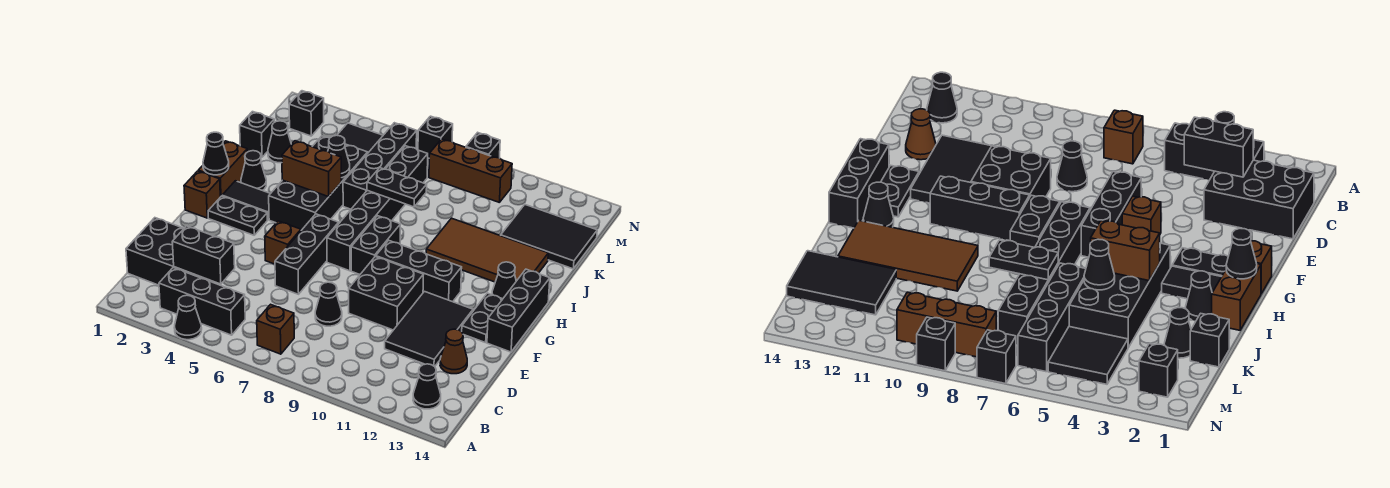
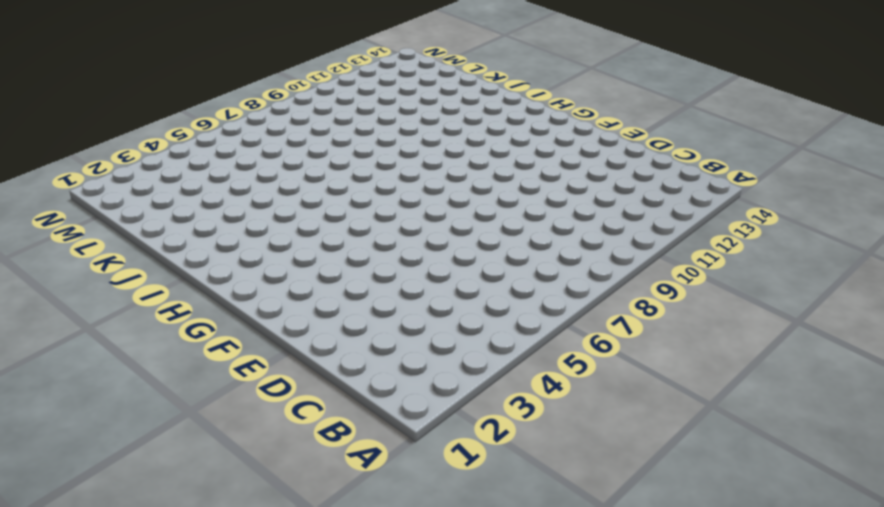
none -> black cone A4 level 1
none -> black brick B3:B5 level 1
none -> brown brick B7 level 1
none -> black cone B13 level 1

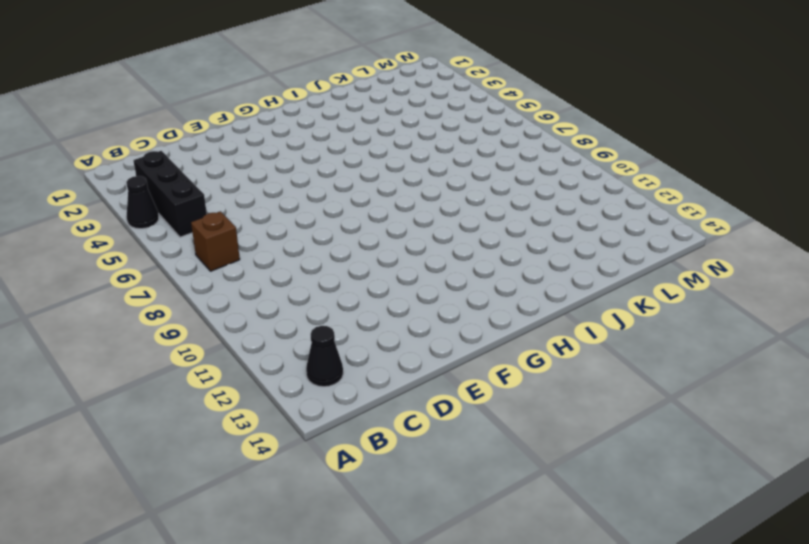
none -> black brick C1:D3 level 1
none -> black cone D8 level 1
none -> black tile D11:F12 level 1
none -> brown cone D13 level 1

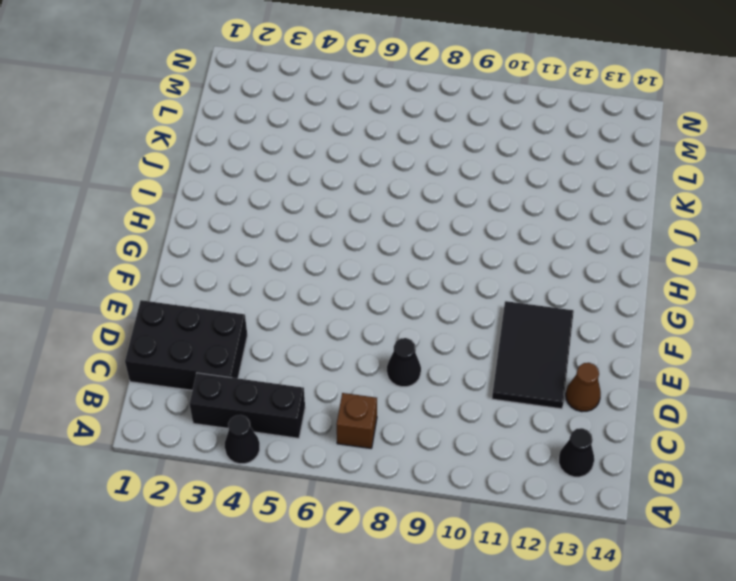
none -> black brick E6:G6 level 1
none -> black brick E9:F10 level 1
none -> brown brick F5 level 1
none -> black plate F13:G13 level 1

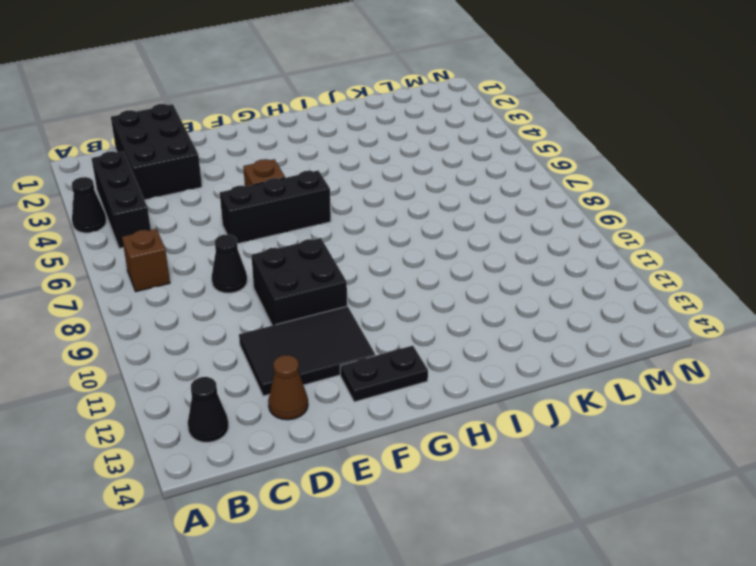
none -> black brick F14:H14 level 1
none -> brown brick G1 level 1
none -> black plate G2:G3 level 1
none -> black brick G7:L7 level 1

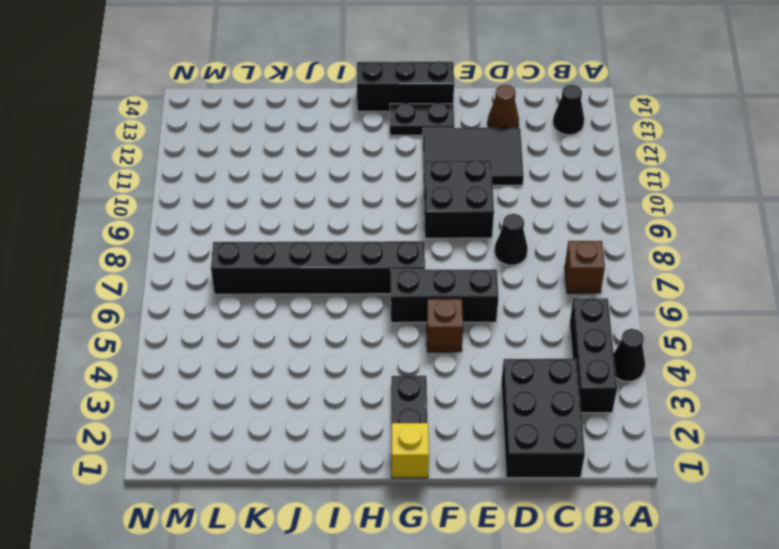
yellow brick G1 level 1 -> brown brick G1 level 1
none -> black brick G8:H8 level 1
none -> black brick G9:G11 level 1
none -> brown brick H1:I1 level 1
none -> black tile H2:H3 level 1

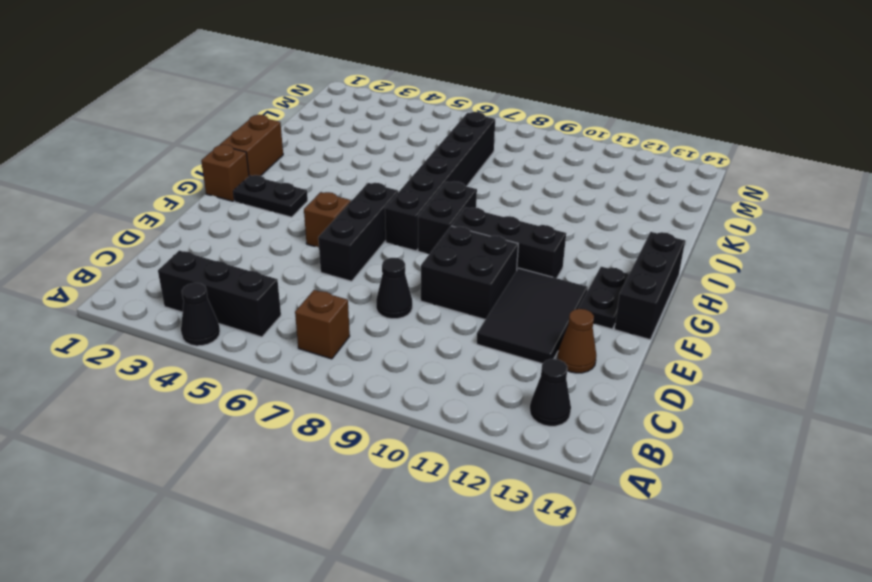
none -> black brick C1:D3 level 1
none -> black tile H2:H3 level 1
none -> black brick H4:K5 level 1
none -> black cone H13 level 1

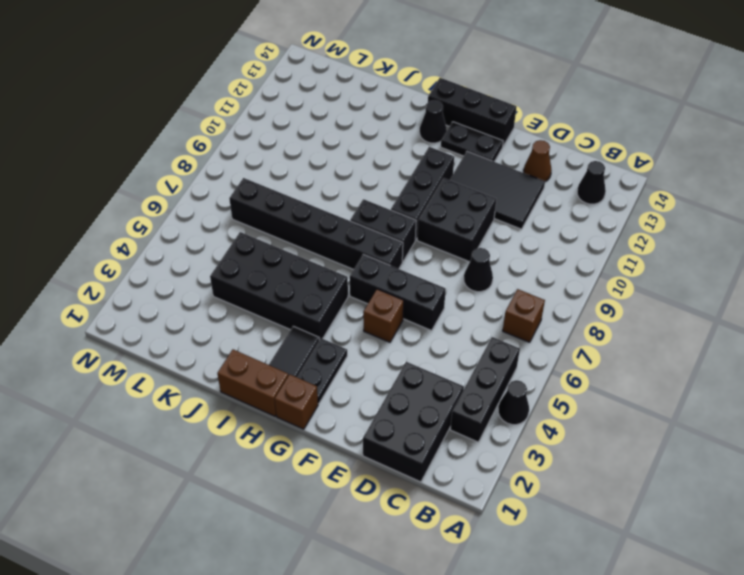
none -> black cone I2 level 1
none -> brown tile I10:J13 level 1
none -> black brick J6:M6 level 1
none -> black brick K1 level 1

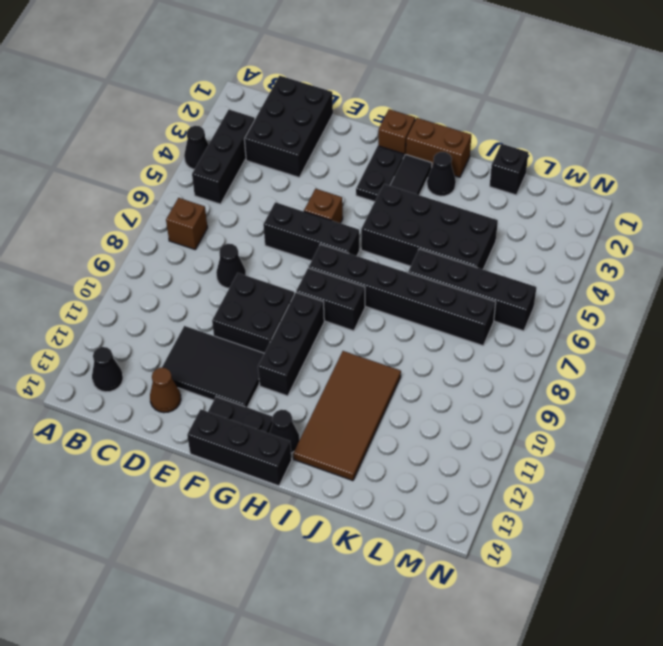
none -> black cone K2 level 1
none -> black tile K12:L14 level 1
none -> black tile L4:M5 level 1
none -> black brick M2 level 1

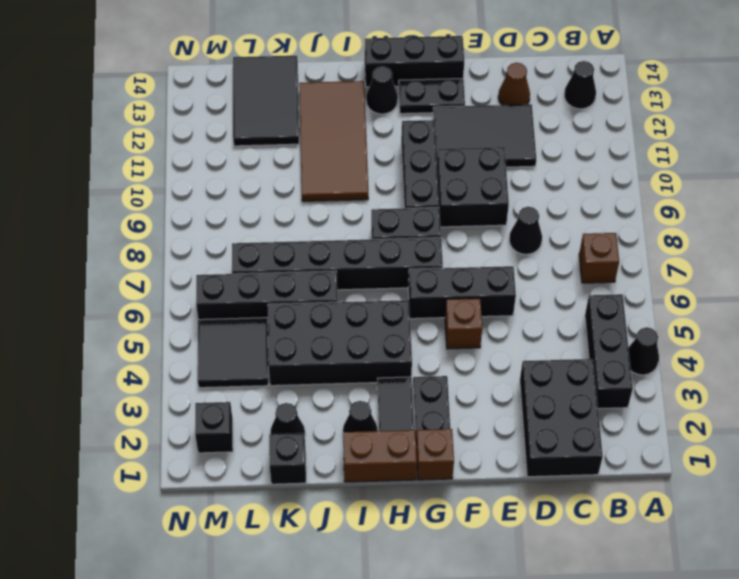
none -> brown brick M8:M10 level 1
none -> black brick N7 level 1
none -> black brick N9 level 1
none -> black brick C3:C4 level 2

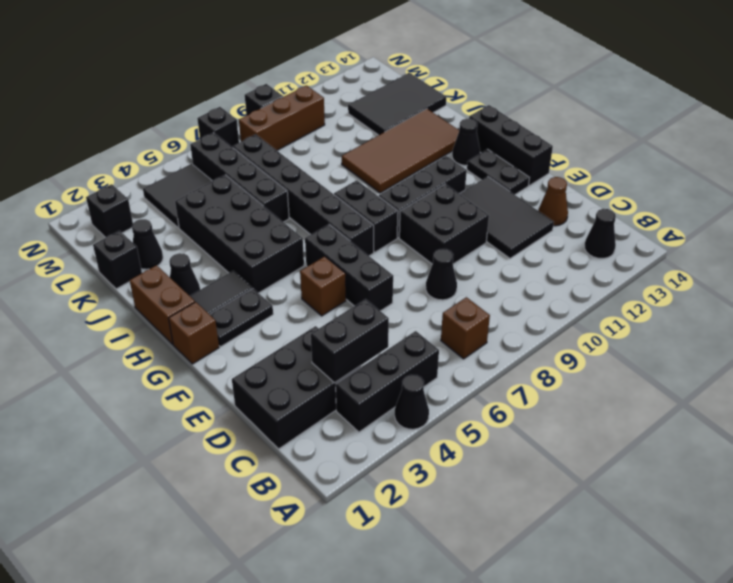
none -> black cone H1 level 2
none -> brown brick I4:I5 level 2
none -> black cone J5 level 2
none -> black plate J7:J8 level 2

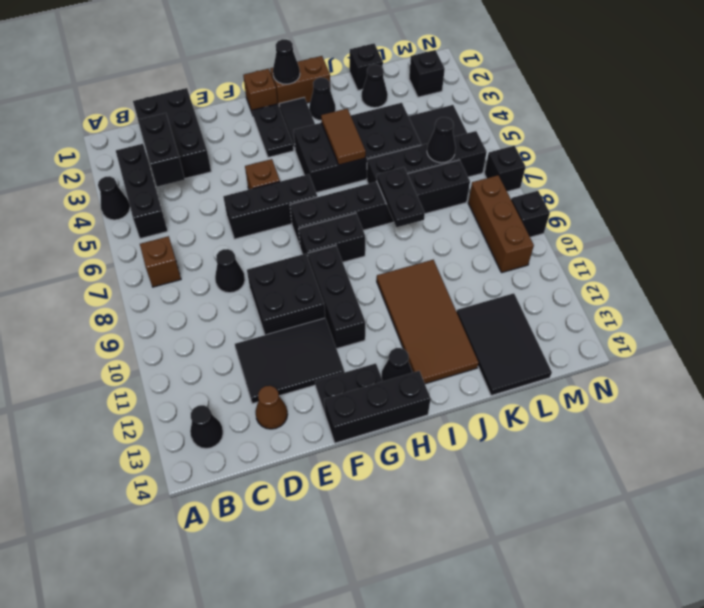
brown tile I4:I5 level 2 -> brown brick I4:I5 level 2
black cone L6 level 2 -> black cone J5 level 2

